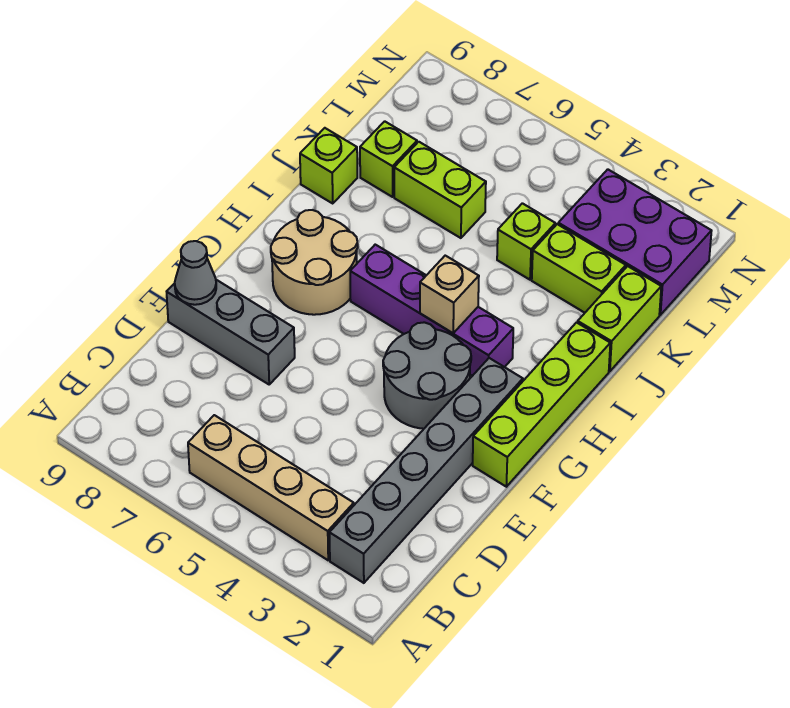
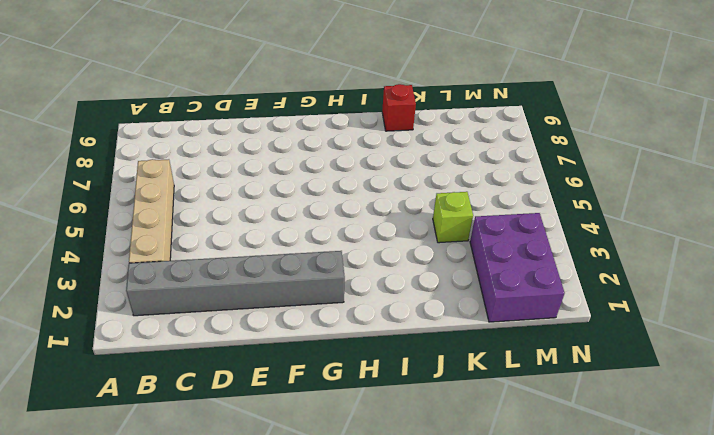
red brick J9 level 1 -> lime brick J9 level 1
none -> grey brick E7:E9 level 1
none -> lime brick F1:I1 level 1
none -> grey round brick F3:G4 level 1

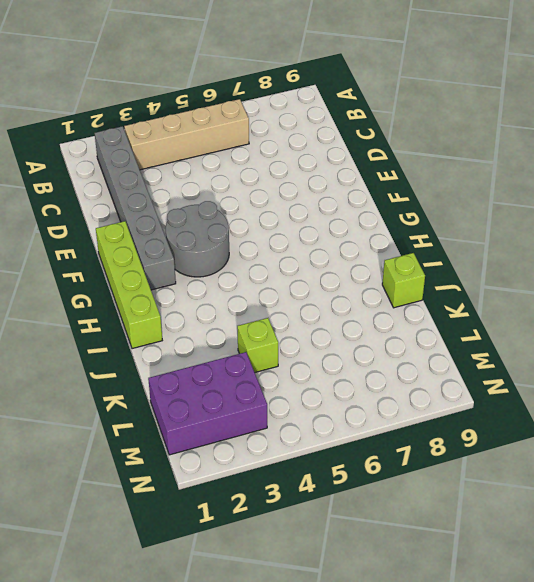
none -> grey brick E7:E9 level 1
none -> tan round brick G7:H8 level 1
none -> purple brick H3:H6 level 1

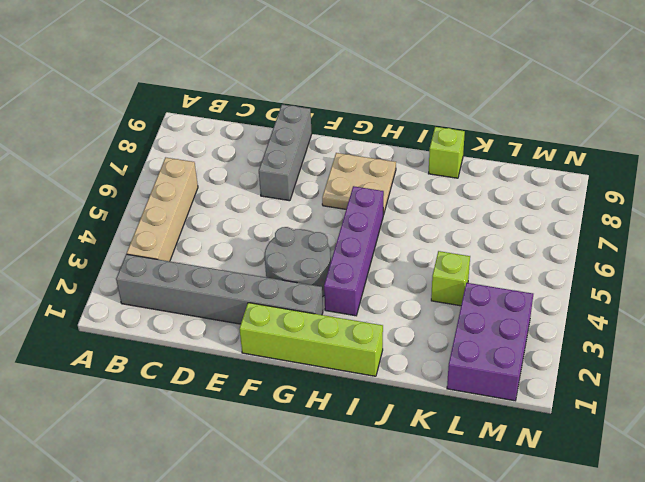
tan plate G7:H8 level 1 -> tan round brick G7:H8 level 1
none -> lime brick J1:K1 level 1
none -> lime brick K2:K3 level 1
none -> lime brick K6:K7 level 1

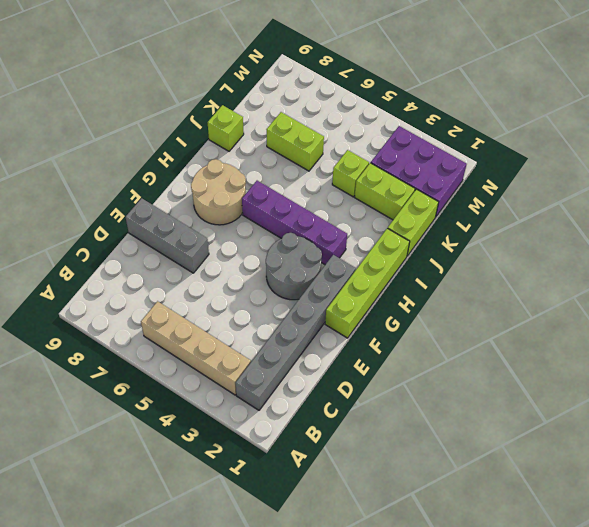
none -> lime brick K8 level 1
none -> grey cone E9 level 2
none -> tan brick H4 level 2

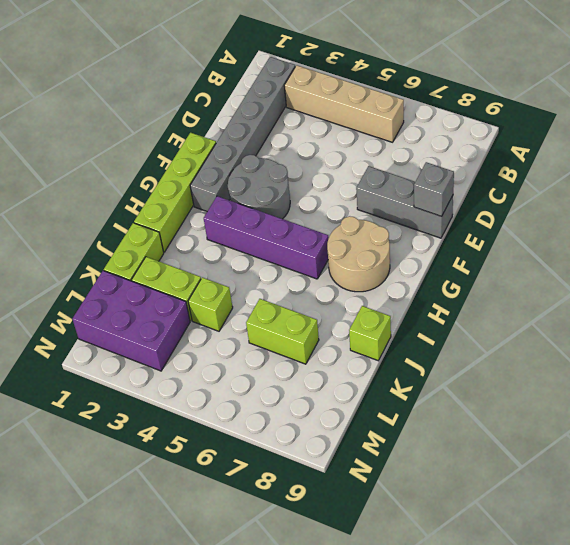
grey brick E9 level 2 -> grey cone E9 level 2
none -> lime brick K8 level 1
none -> tan brick H4 level 2

